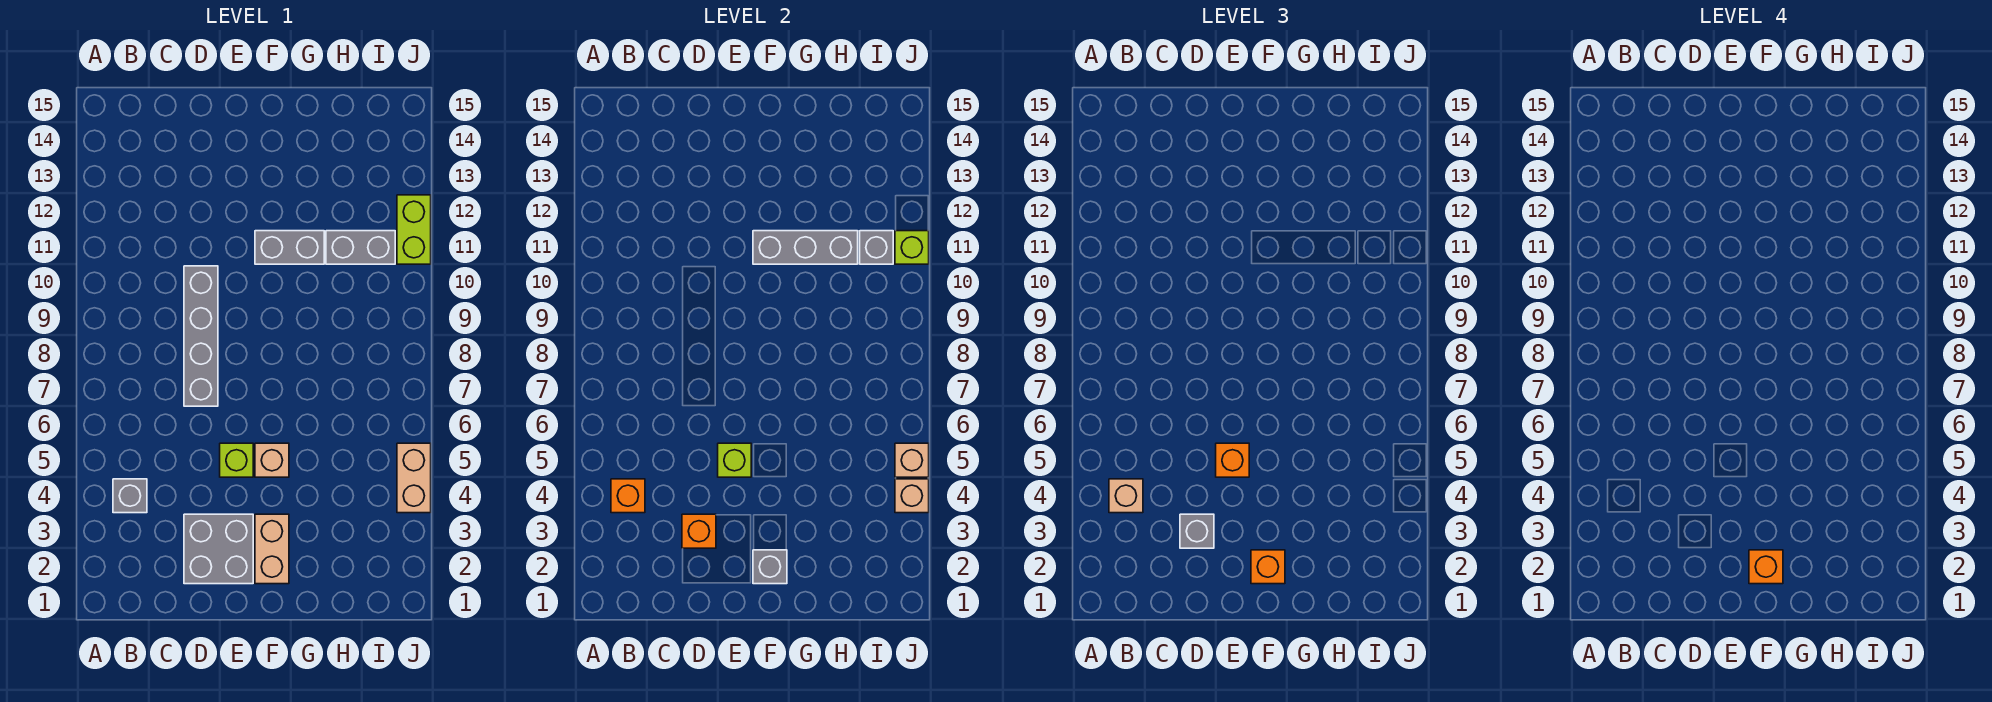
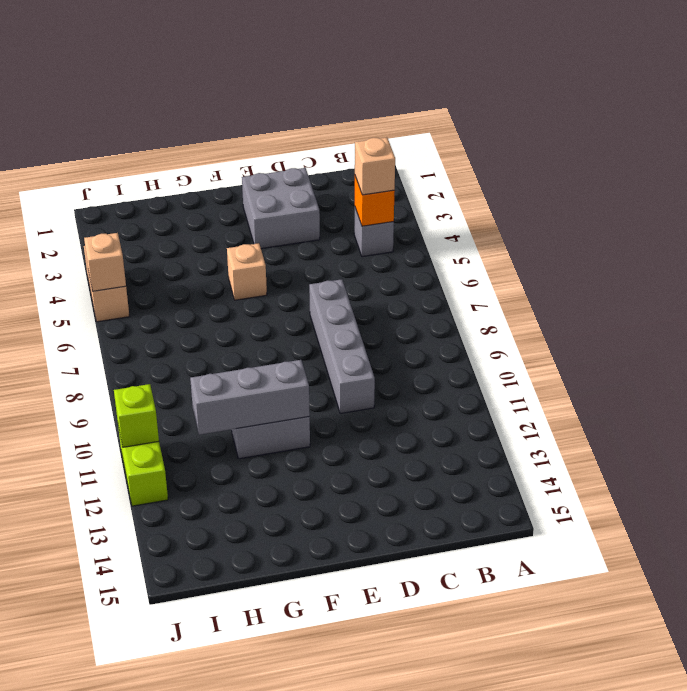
none -> lime brick E5 level 1
none -> tan brick F2:F3 level 1
none -> grey brick H11:I11 level 1

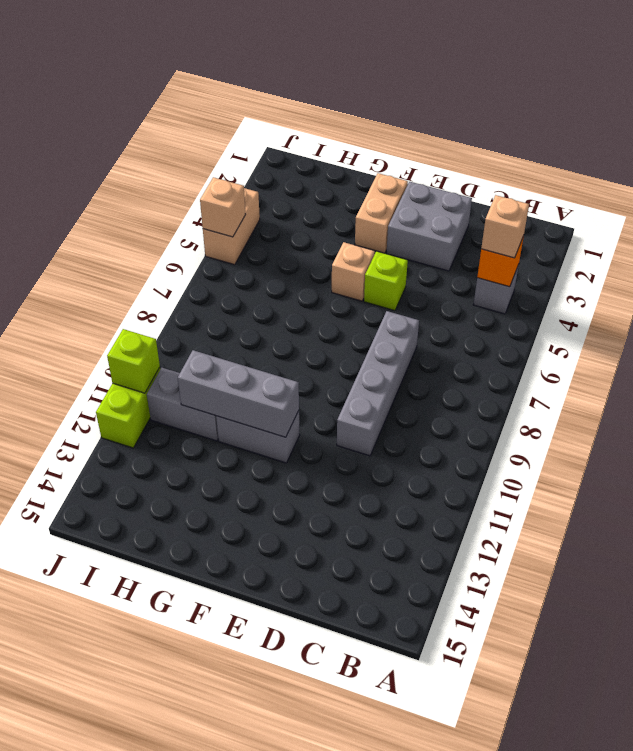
none -> orange brick D3 level 2
none -> lime brick E5 level 2
none -> grey brick F2 level 2

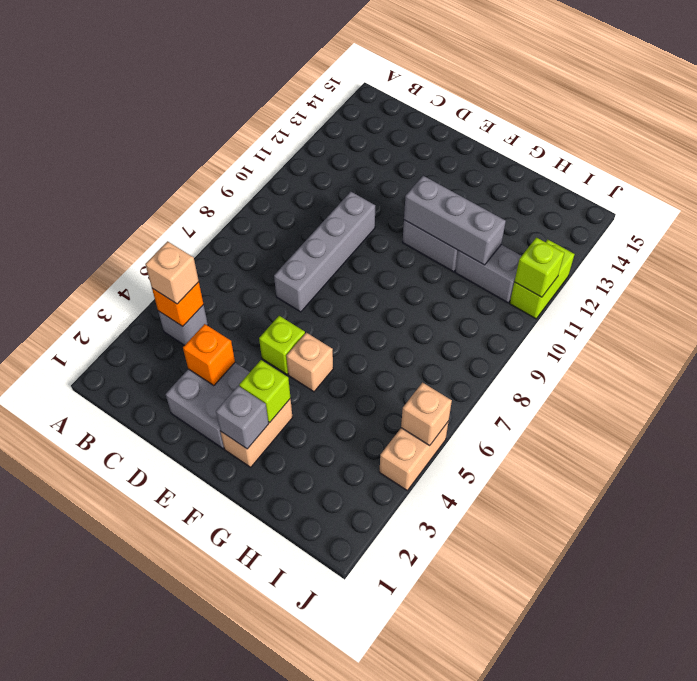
lime brick F3 level 2 -> lime brick E5 level 2
none -> grey brick I11 level 2
none -> tan brick J4 level 2
none -> grey brick D3 level 3

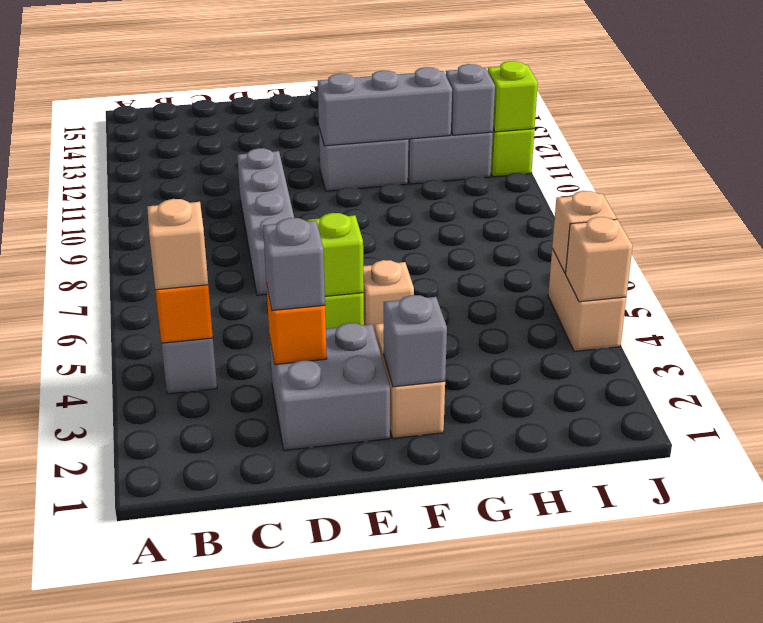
none -> orange brick E5 level 3
none -> orange brick F2 level 3
none -> orange brick F2 level 4

